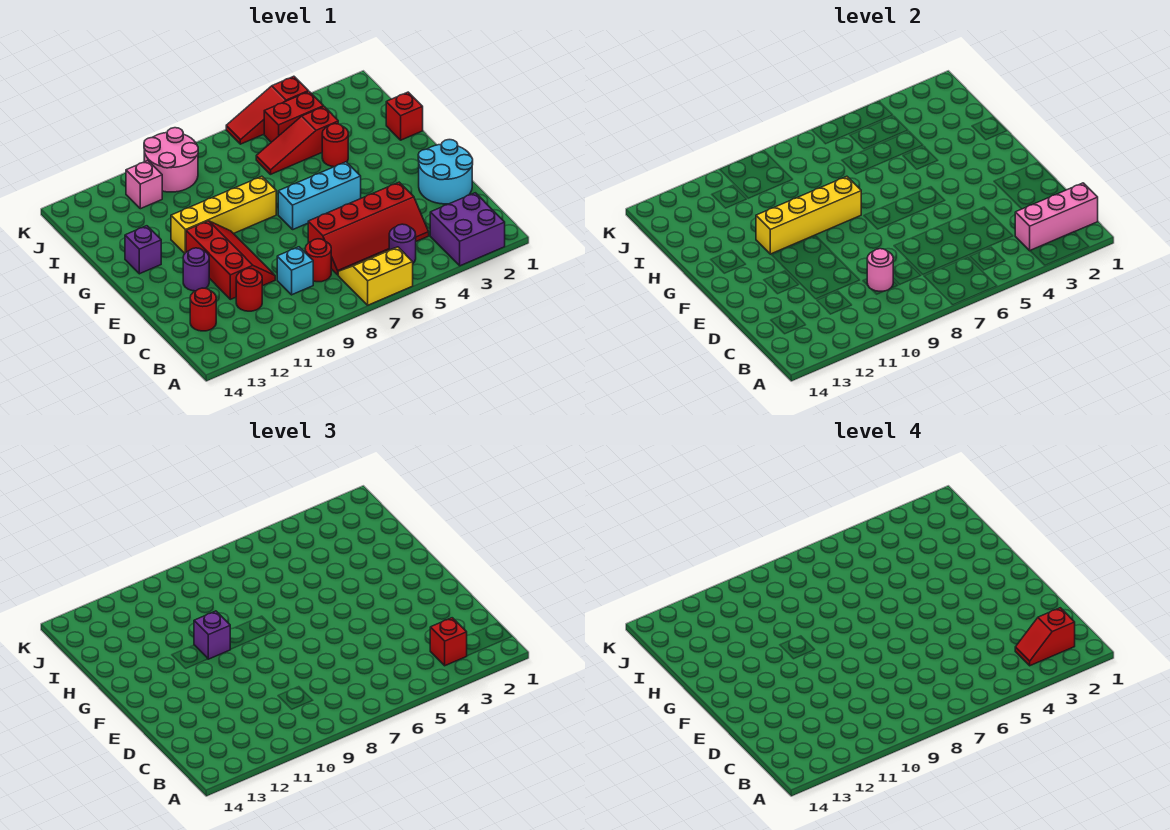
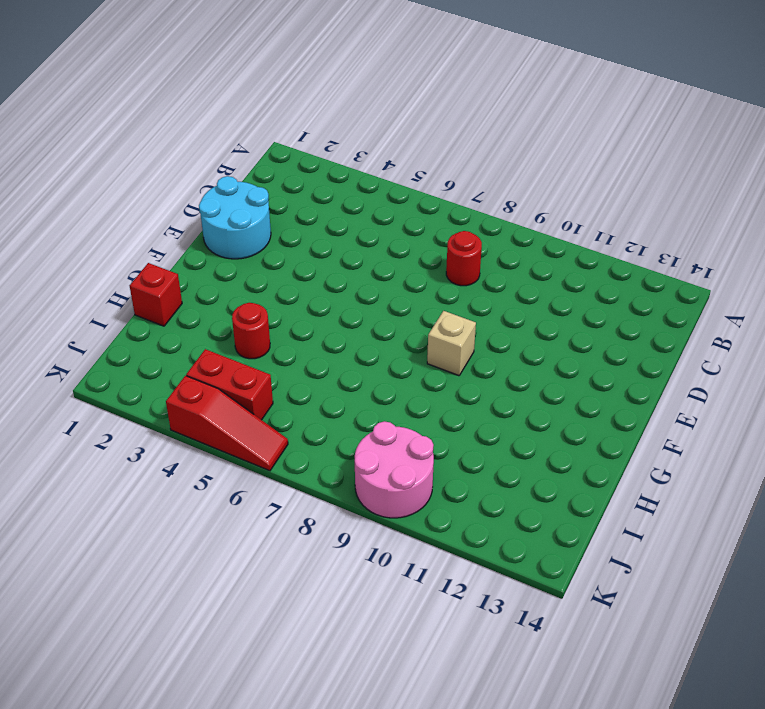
tan brick F9 level 1 -> none
none -> purple brick A2:B3 level 1
none -> yellow slope A6:B7 level 1 top A
none -> purple round brick B5 level 1

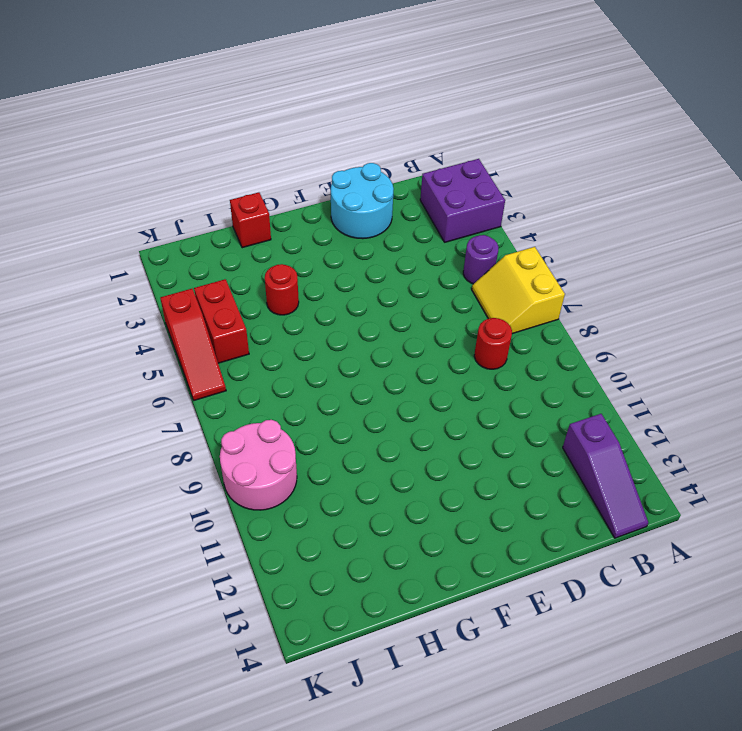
purple slope B12:B14 level 1 top 12 -> none
none -> red slope C4:D7 level 1 top D
none -> cyan brick C9 level 1
none -> red round brick C11 level 1

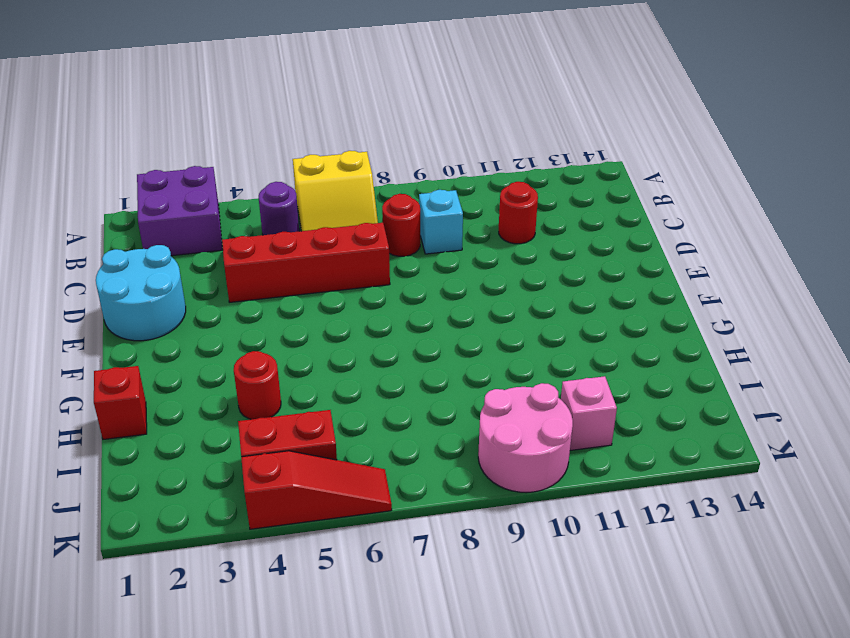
none -> red round brick C13 level 1
none -> red slope D10:F11 level 1 top 11
none -> purple round brick E12 level 1

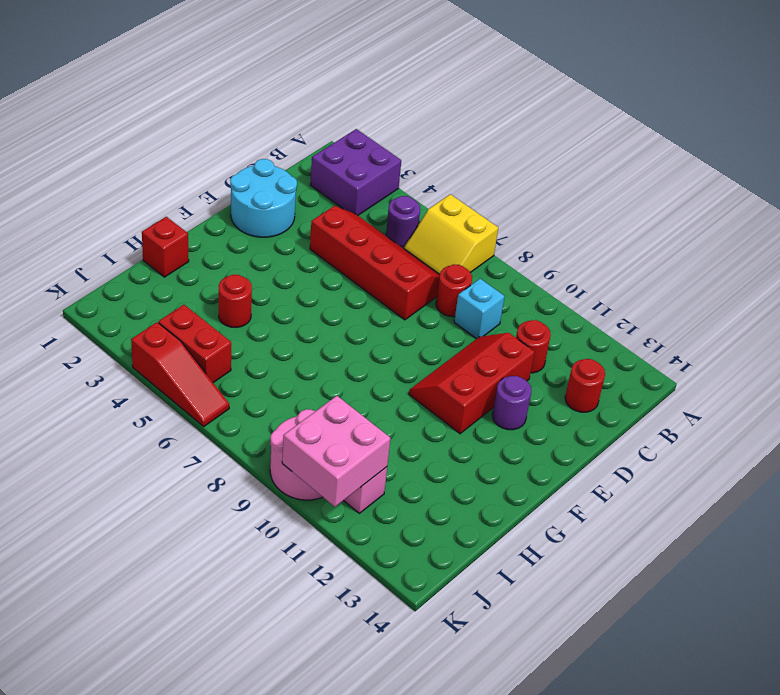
pink brick J10:K11 level 2 -> none
none -> cyan brick F5:F7 level 1
none -> yellow brick G8:G11 level 1
none -> purple brick G13 level 1

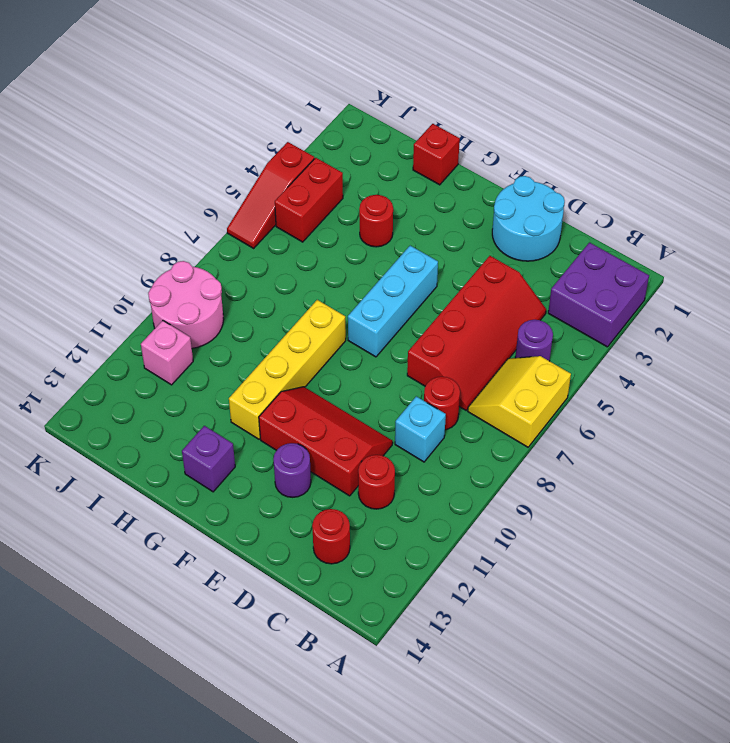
none -> red slope I4:I6 level 1 top 4
none -> pink brick B1:B3 level 2
none -> pink round brick C9 level 2

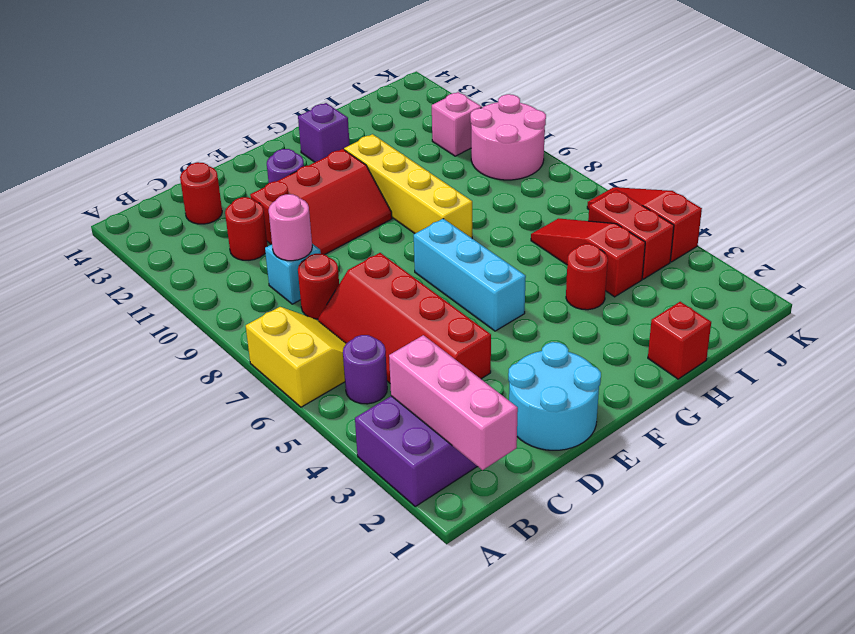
none -> yellow brick G8:G11 level 2
none -> red brick B3 level 3
none -> purple brick G10 level 3

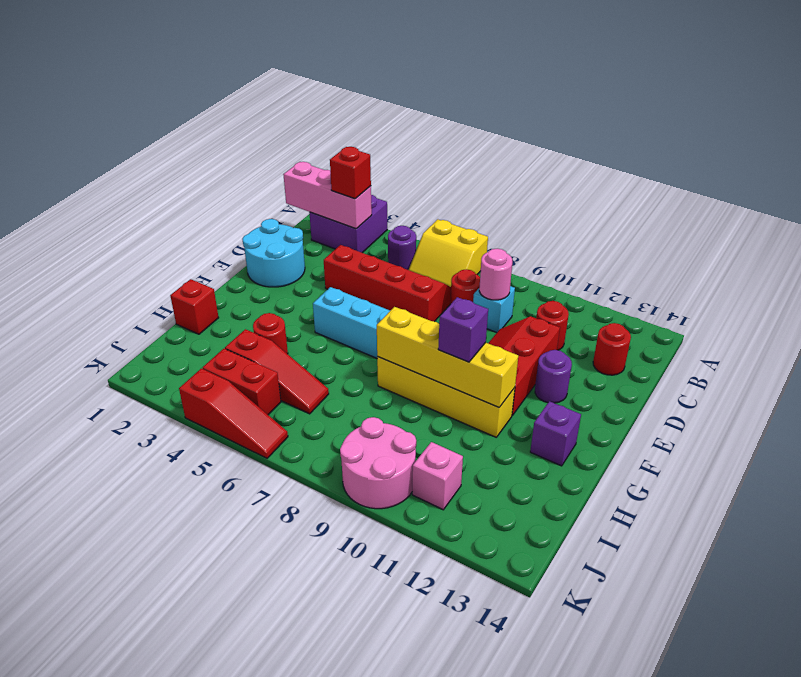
none -> red slope B2:B3 level 4 top 2

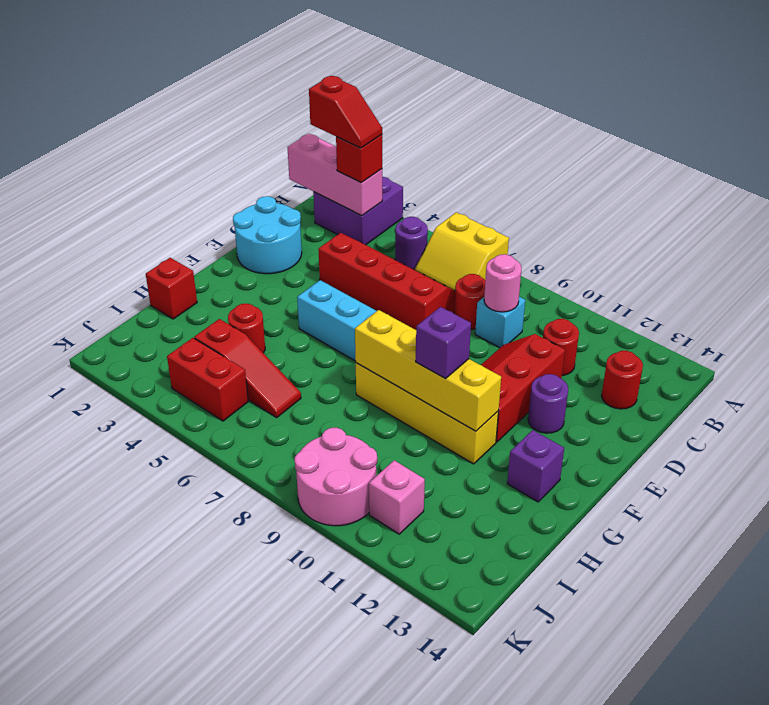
none -> red slope K4:K6 level 1 top 4

